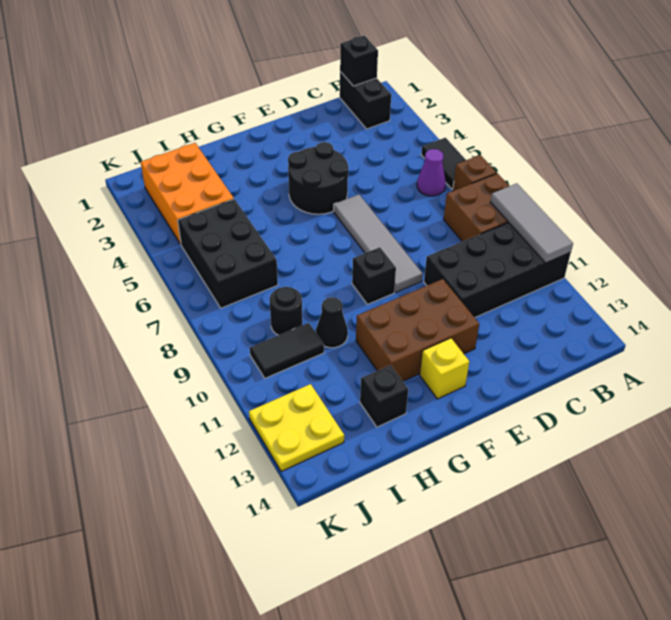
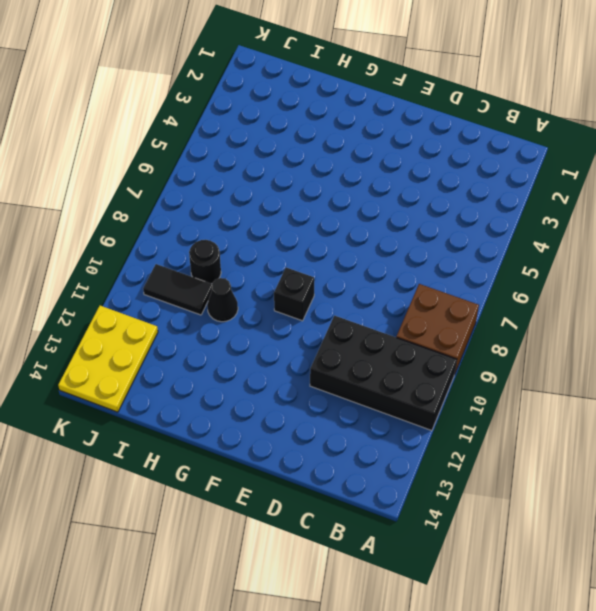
yellow plate J12:K14 level 1 -> yellow plate J12:K13 level 1
none -> black tile A5:A6 level 1
none -> brown brick A7 level 1
none -> black brick B1:B2 level 1

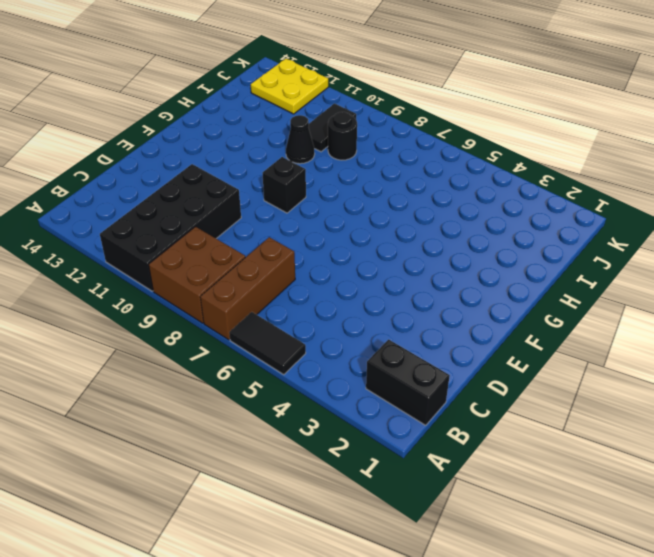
brown brick A7:C7 level 1 -> brown brick A7 level 1
none -> purple cone B6 level 1
none -> black round brick E4:F5 level 1
none -> grey tile E6:E9 level 1

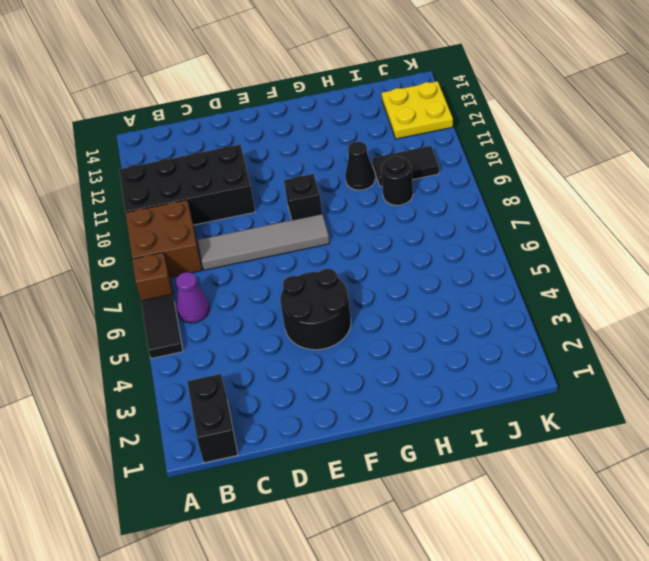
grey tile C8:F8 level 1 -> grey tile E6:E9 level 1
none -> brown brick E11:G12 level 1
none -> yellow brick F13 level 1
none -> black brick H13 level 1

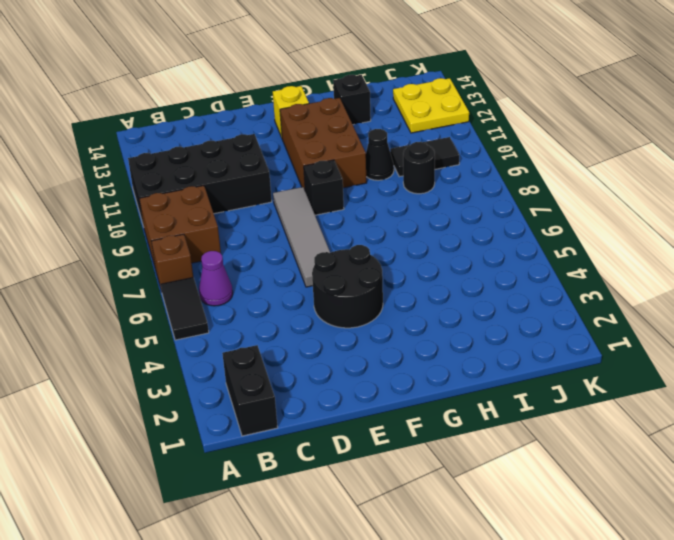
brown brick F10:G12 level 1 -> brown brick E11:G12 level 1
none -> orange brick I2:J4 level 1
none -> black brick I5:J7 level 1
none -> grey tile A9:A11 level 2

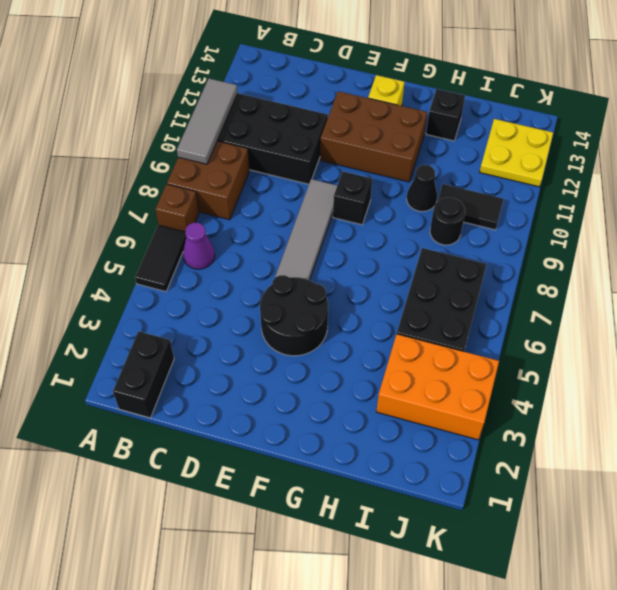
orange brick I3:K4 level 1 -> orange brick I2:J4 level 1
none -> black brick B1 level 2

